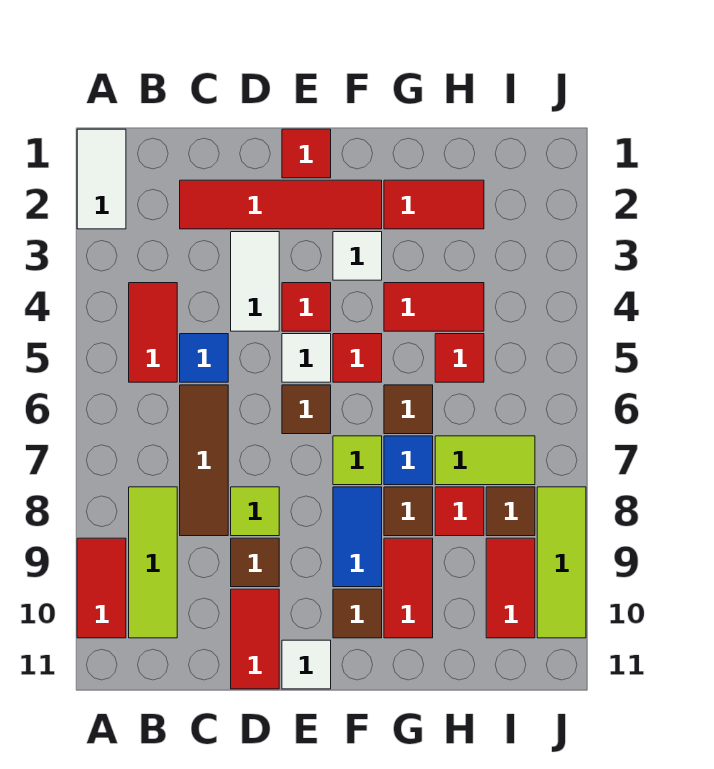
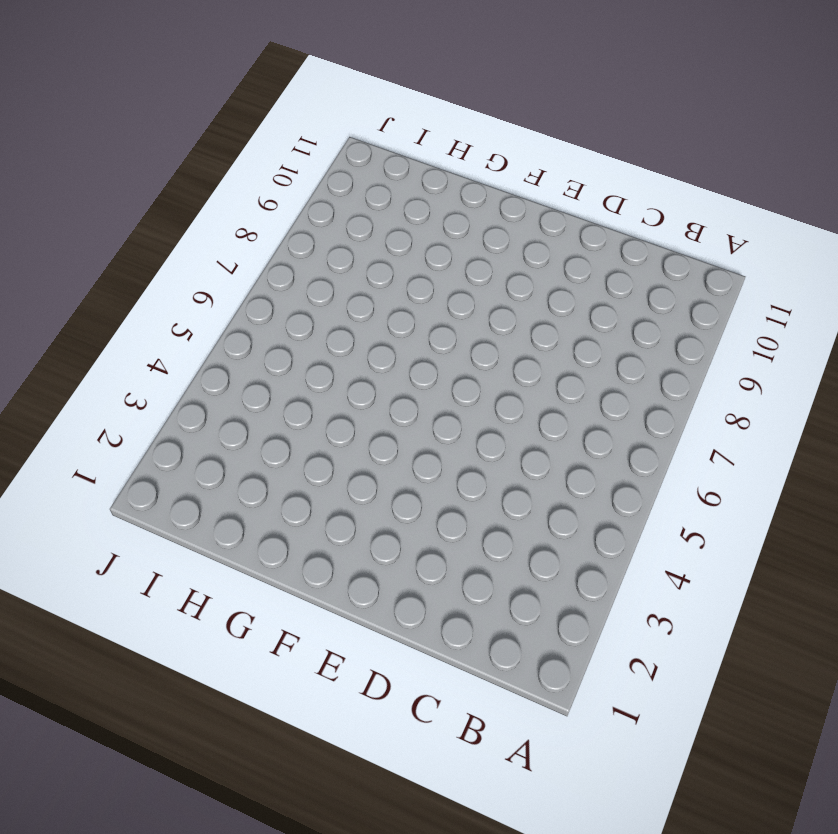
none -> white tile A1:A2 level 1
none -> red tile A9:A10 level 1
none -> red tile B4:B5 level 1
none -> lime tile B8:B10 level 1

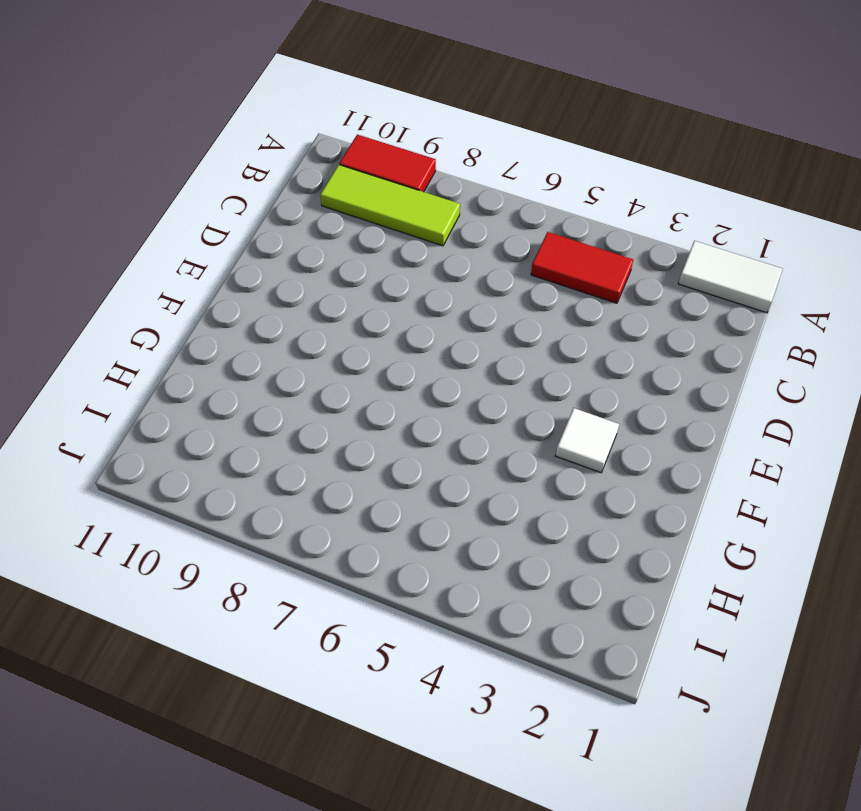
none -> red tile C2:F2 level 1
none -> blue tile C5 level 1
none -> brown tile C6:C8 level 1
none -> white tile D3:D4 level 1

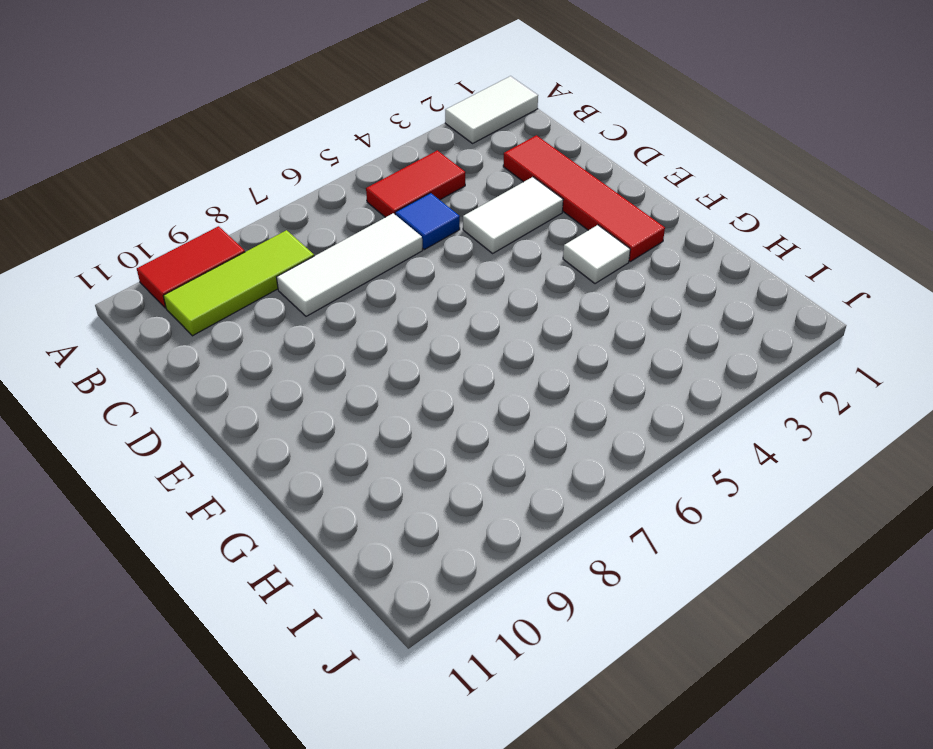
white tile C6:C8 level 1 -> brown tile C6:C8 level 1
none -> lime tile D8 level 1
none -> brown tile D9 level 1
none -> red tile D10:D11 level 1
none -> red tile E1 level 1

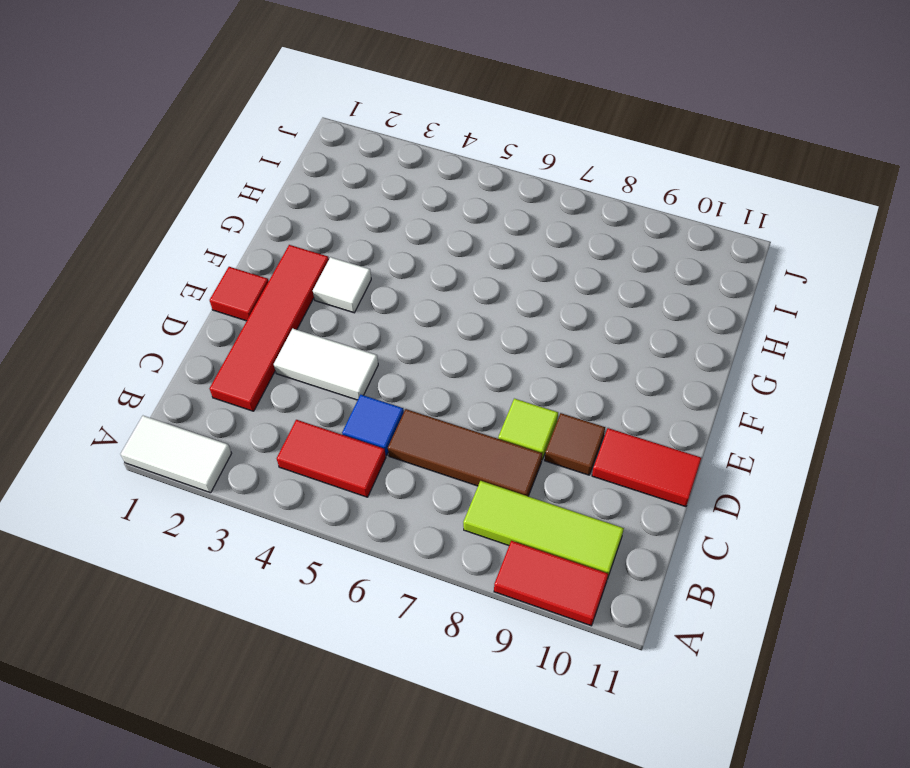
none -> red tile E4 level 1
none -> white tile E5 level 1
none -> brown tile E6 level 1
none -> white tile E11 level 1

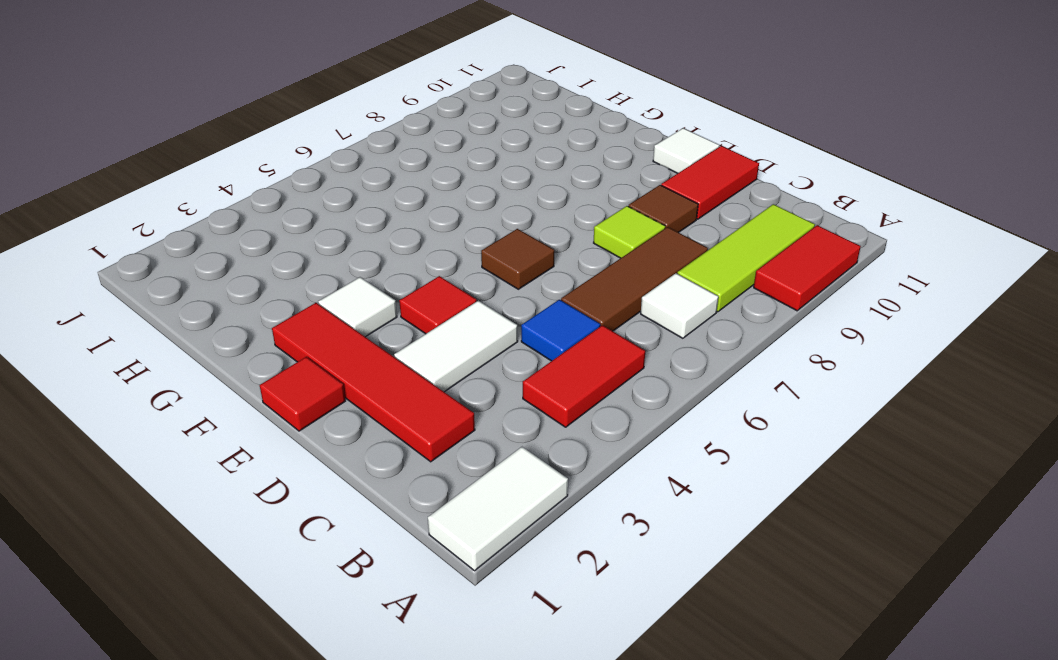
white tile B7 level 1 -> white tile E5 level 1
none -> red tile F5 level 1
none -> lime tile F7 level 1
none -> blue tile F8:F9 level 1
none -> brown tile F10 level 1

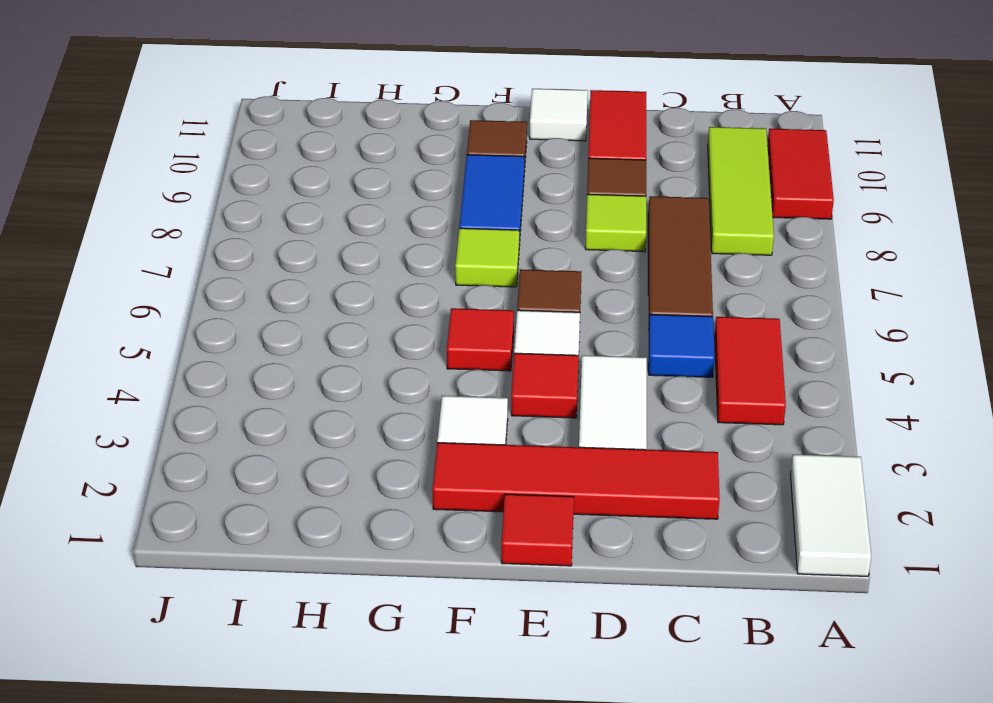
none -> red tile G2:H2 level 1
none -> red tile G4:H4 level 1
none -> brown tile G6 level 1
none -> blue tile G7 level 1

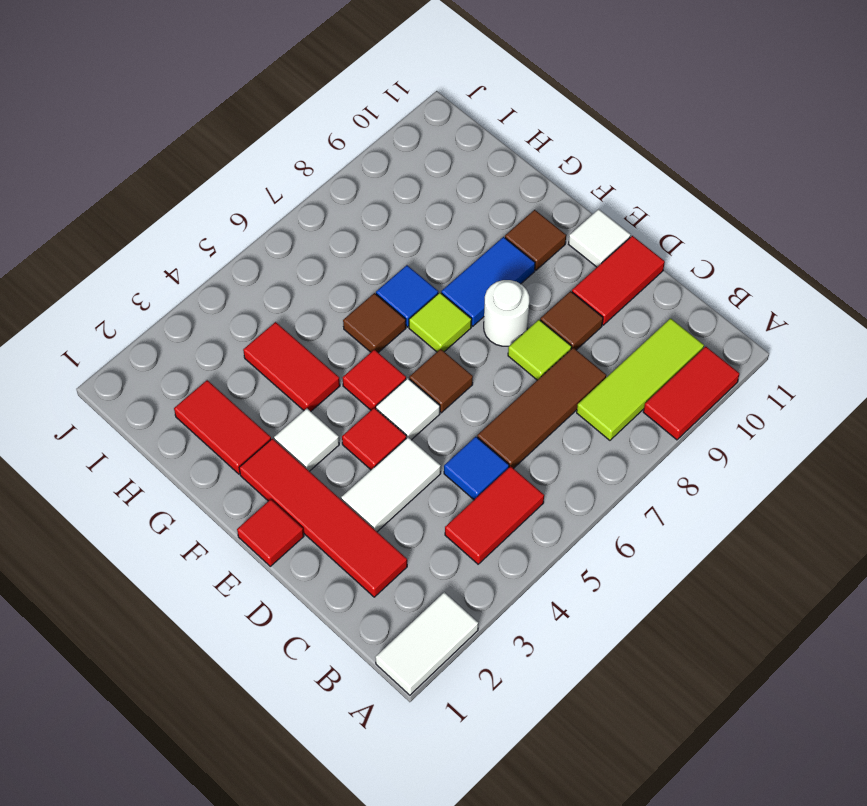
white round brick E8 level 1 -> none
none -> brown tile G8 level 1
none -> red tile G9:G10 level 1
none -> red tile H5 level 1
none -> lime tile H7:I7 level 1

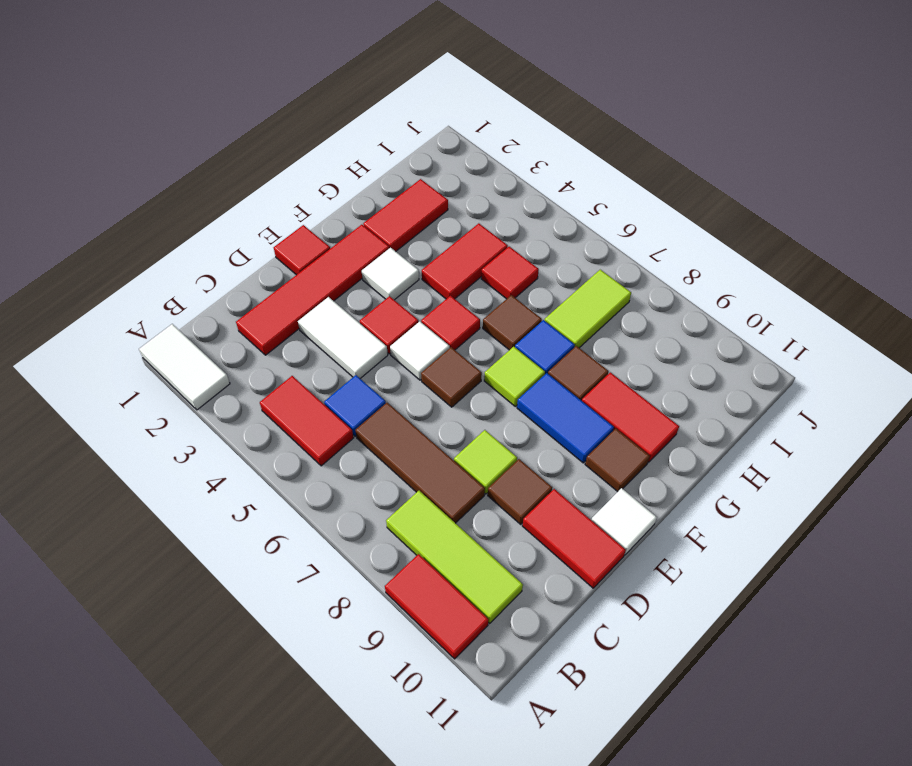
none -> red tile H8 level 1
none -> brown tile I8 level 1
none -> red tile I9:I10 level 1
none -> lime tile J8:J10 level 1

